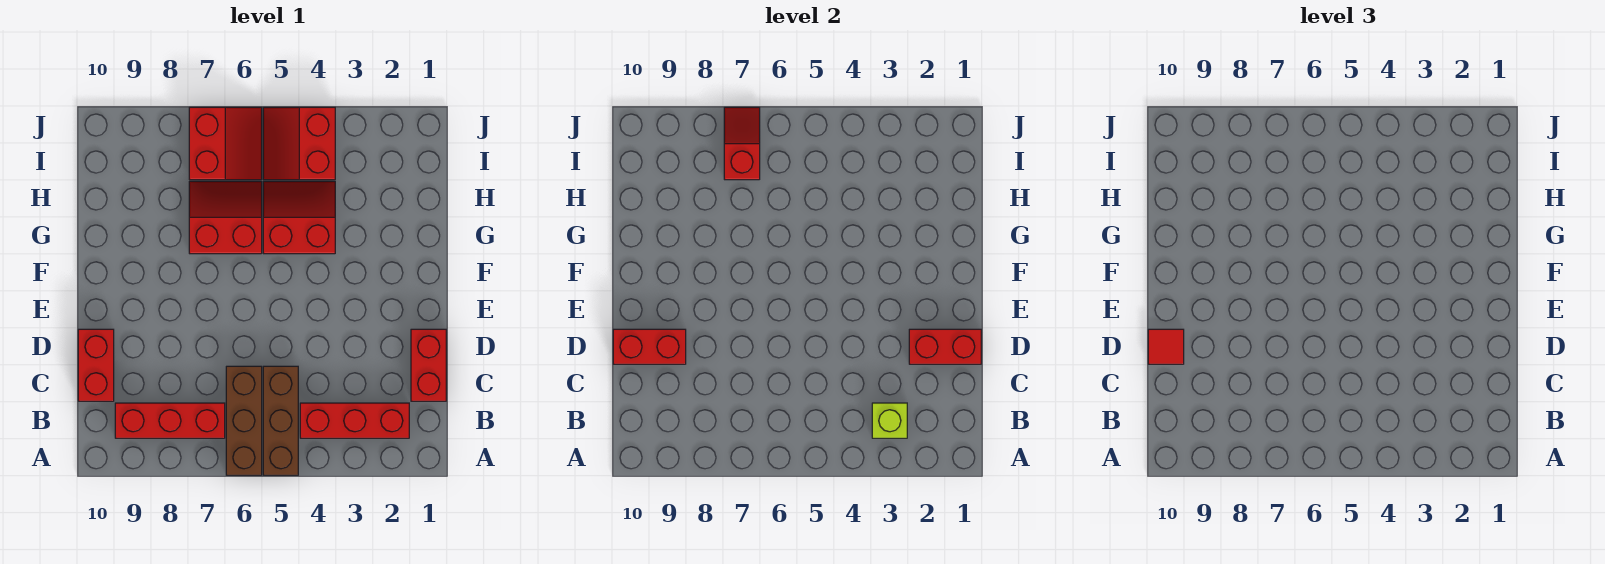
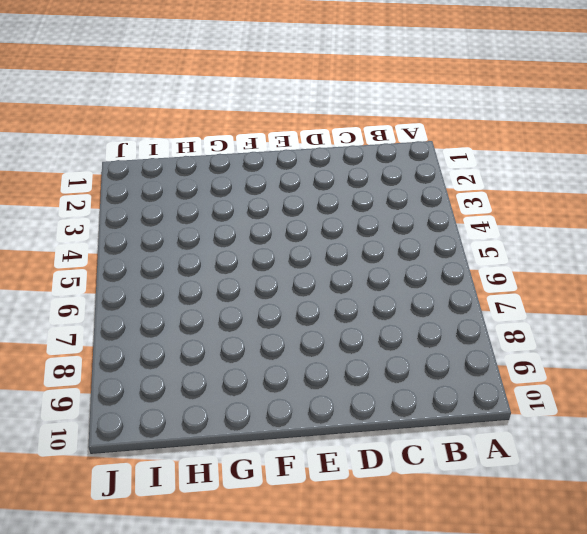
none -> brown brick A5:C5 level 1
none -> brown brick A6:C6 level 1
none -> red brick B2:B4 level 1

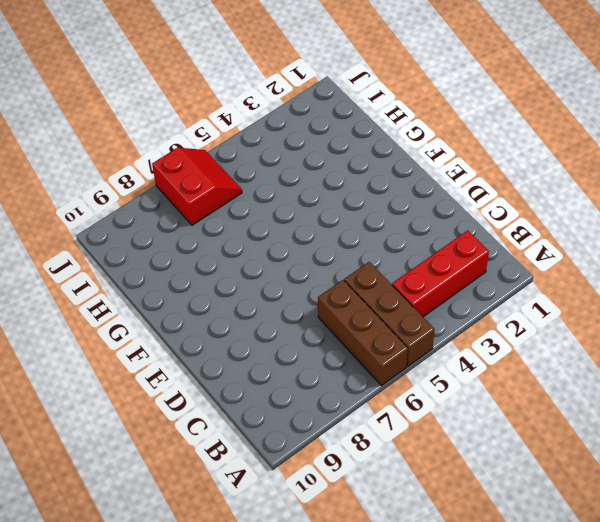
none -> red brick B7:B9 level 1
none -> red brick C1:D1 level 1
none -> red brick C10:D10 level 1

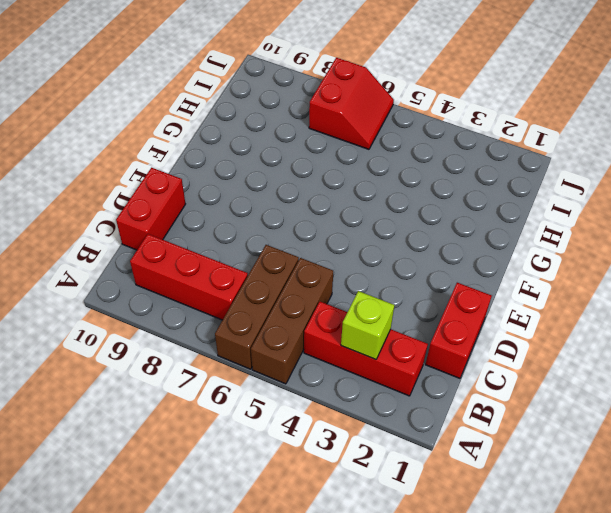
none -> red slope G4:H5 level 1 top G
none -> red slope G6:H7 level 1 top G
none -> red slope I4:J5 level 1 top 4

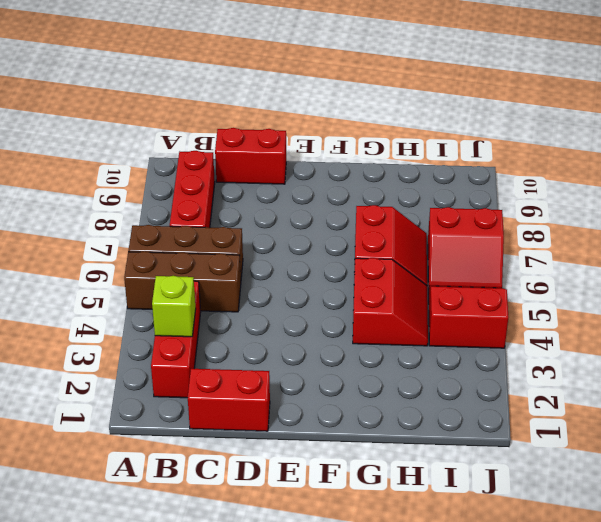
none -> red brick D1:D2 level 2
none -> red brick D9:D10 level 2
none -> red slope I7:J7 level 2 top I

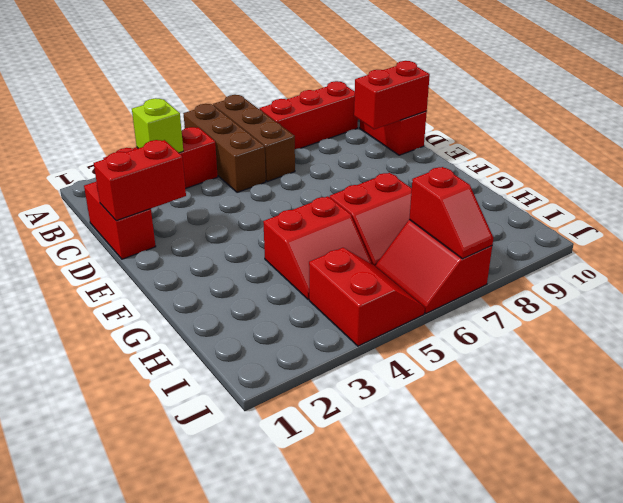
none -> red tile D10 level 3

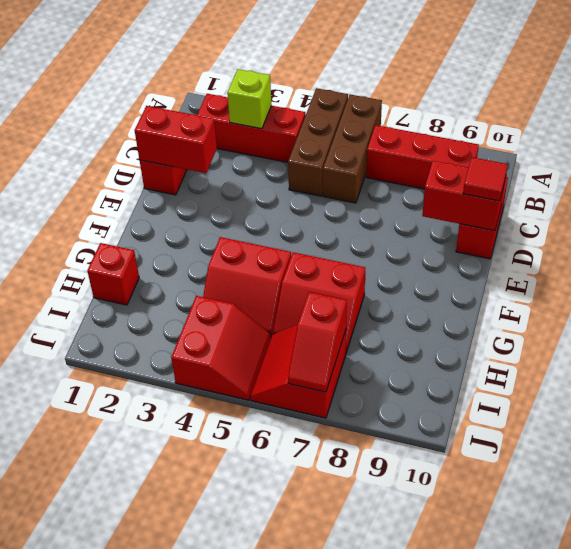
red brick H1 level 1 -> none

